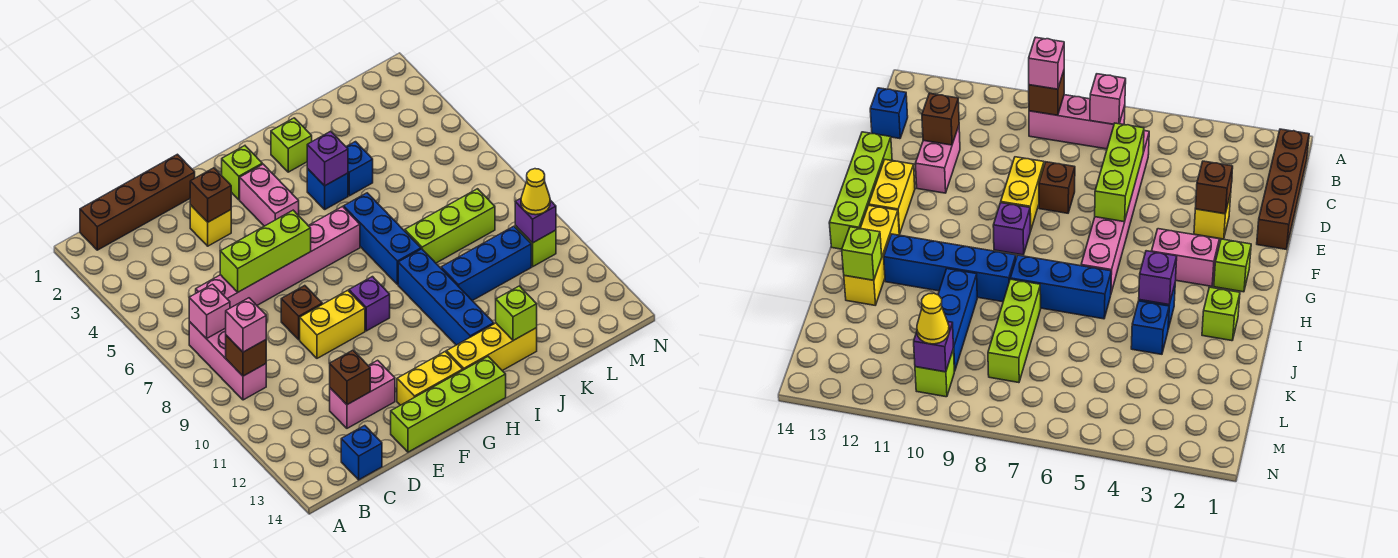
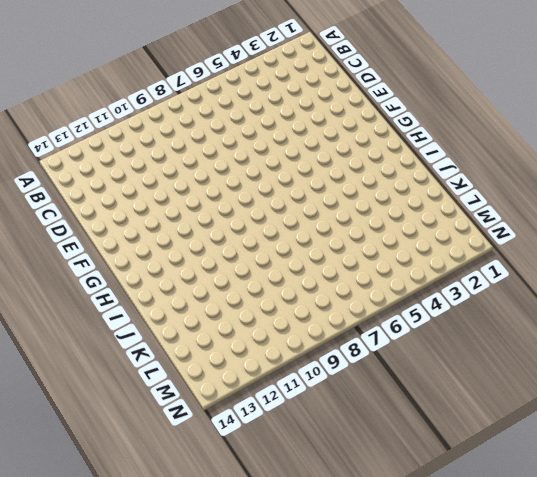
none -> brown brick B1:E1 level 1
none -> pink brick B7:B9 level 1
none -> pink brick C6:H6 level 1
none -> blue brick C14 level 1

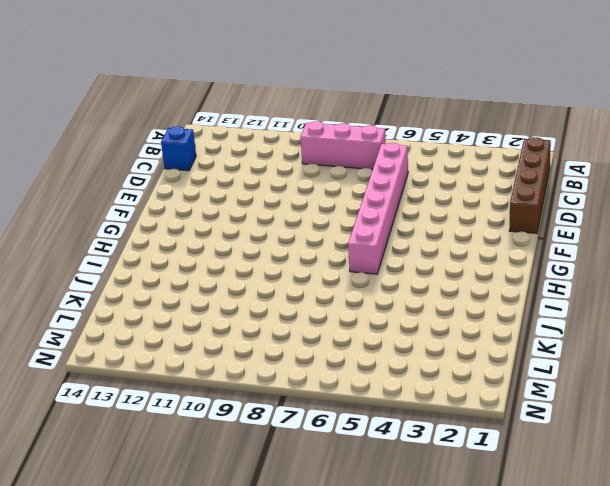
none -> pink brick D12:E12 level 1
none -> yellow brick E3 level 1
none -> brown brick E8 level 1
none -> yellow brick E9:F9 level 1

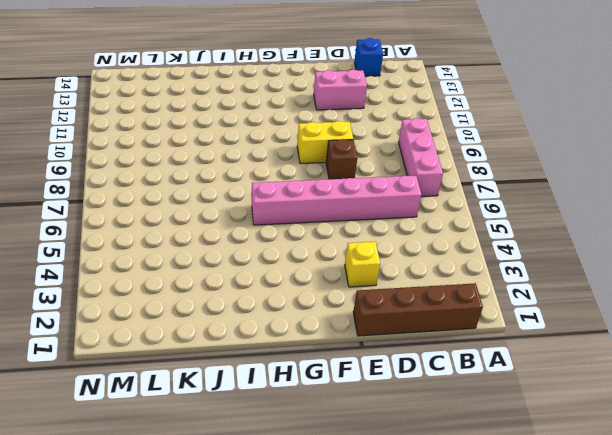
none -> lime brick E14:H14 level 1
none -> yellow brick F13:G13 level 1
none -> lime brick G2 level 1
none -> pink brick G3:G4 level 1

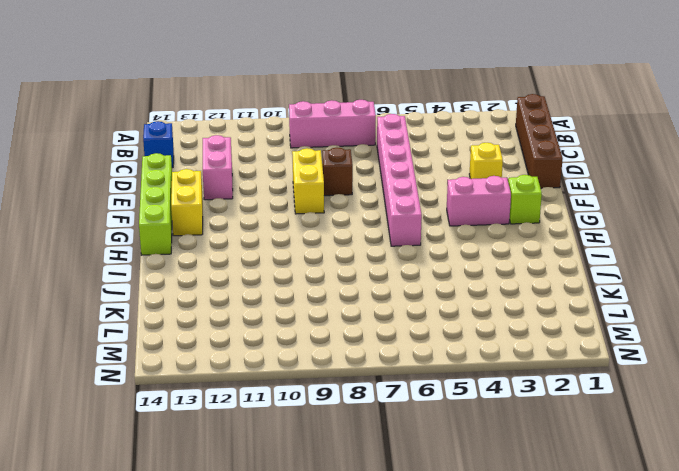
none -> purple brick G9 level 1
none -> yellow brick H13:J13 level 1
none -> lime brick I2 level 1
none -> blue brick I4 level 1

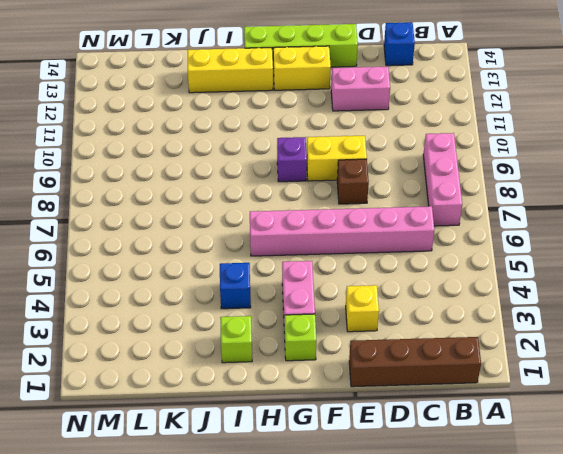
none -> blue brick I6:I8 level 1
none -> blue brick I9:I12 level 1
none -> blue brick J4 level 1
none -> lime brick J8:L8 level 1

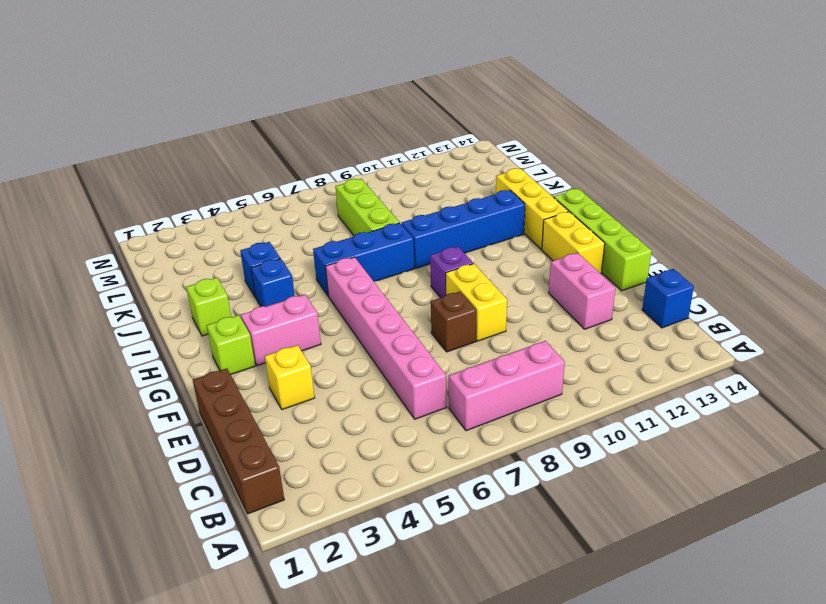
none -> blue brick J10:L10 level 1
none -> lime brick M10 level 1
none -> pink brick B7 level 2
none -> brown brick B9 level 2

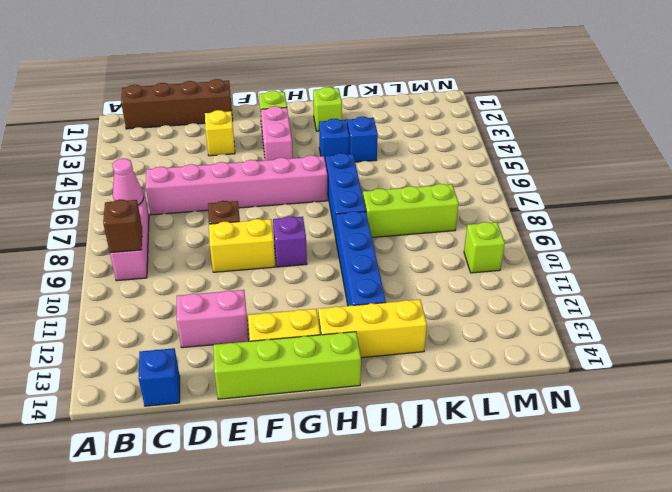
pink cone B7 level 2 -> pink brick B7 level 2
none -> blue brick J10:L10 level 1
none -> lime brick D6:F6 level 2
none -> brown brick D12 level 2
none -> brown brick E3 level 2

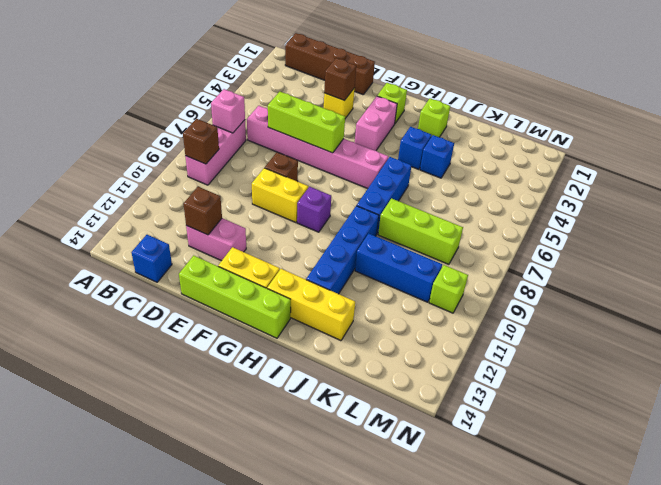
none -> purple brick I4 level 2
none -> lime brick J13 level 2
none -> purple brick M10 level 2
none -> pink brick B9 level 3

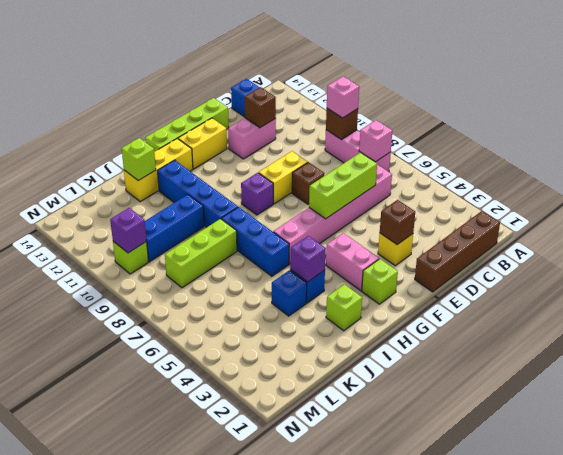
none -> yellow cone M10 level 3

